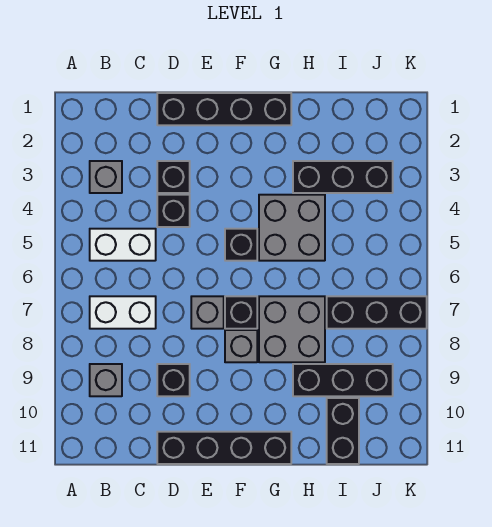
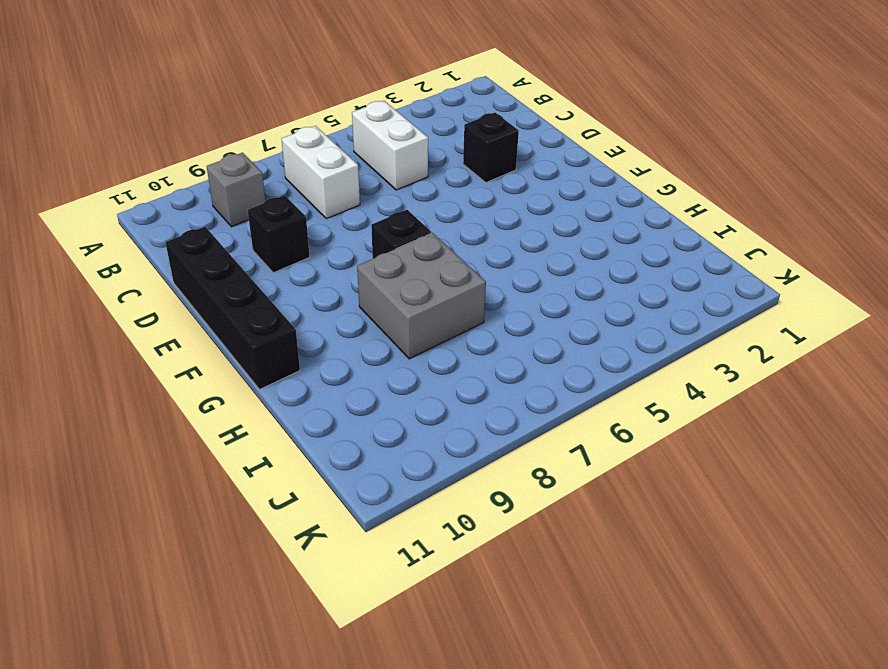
none -> grey brick B3 level 1
none -> black brick D1:G1 level 1
none -> black brick D4 level 1

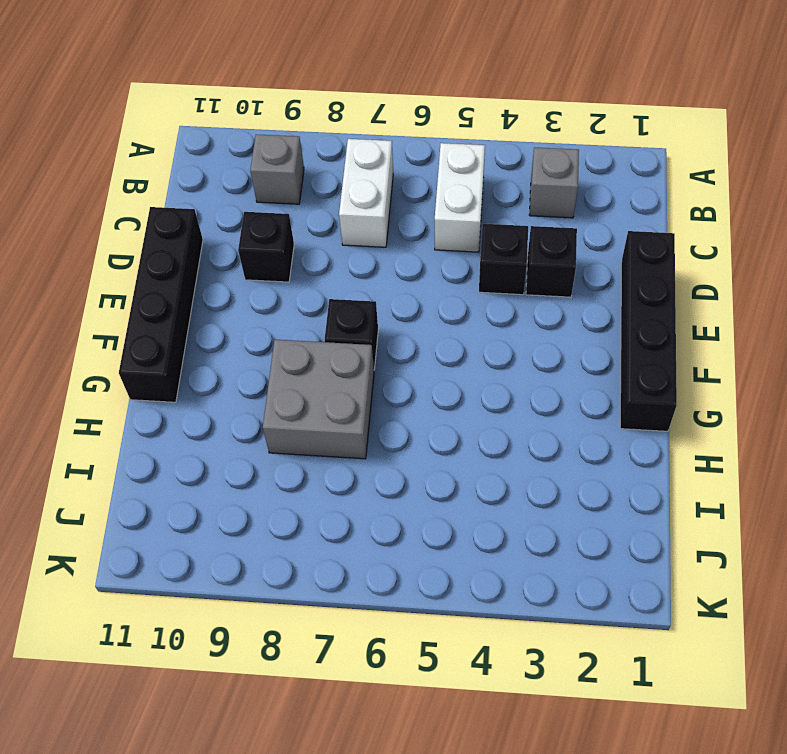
none -> grey brick E7 level 1
none -> black brick F5 level 1
none -> grey brick F8 level 1

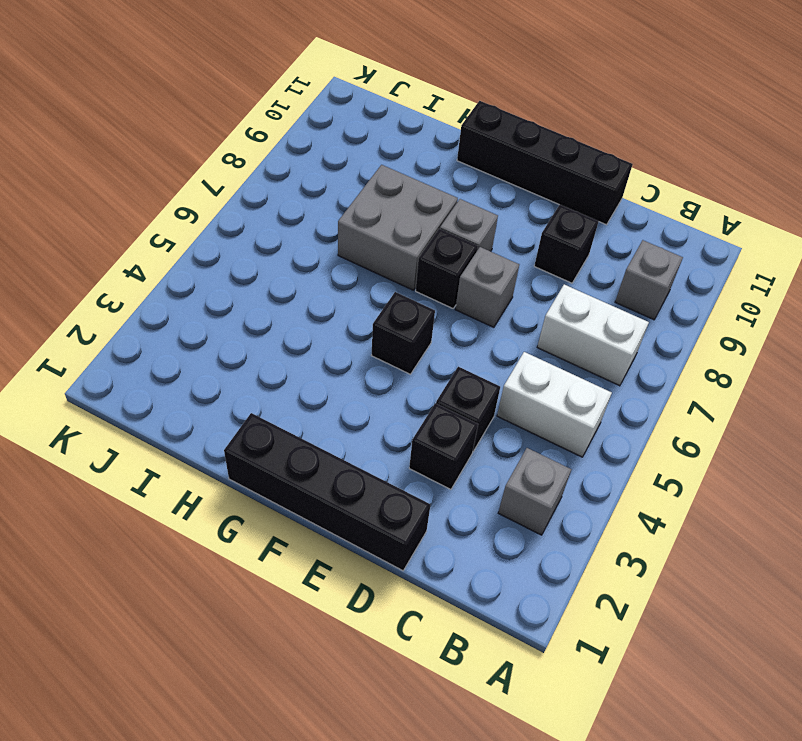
none -> grey brick G4:H5 level 1
none -> black brick H3:J3 level 1
none -> black brick H9:J9 level 1

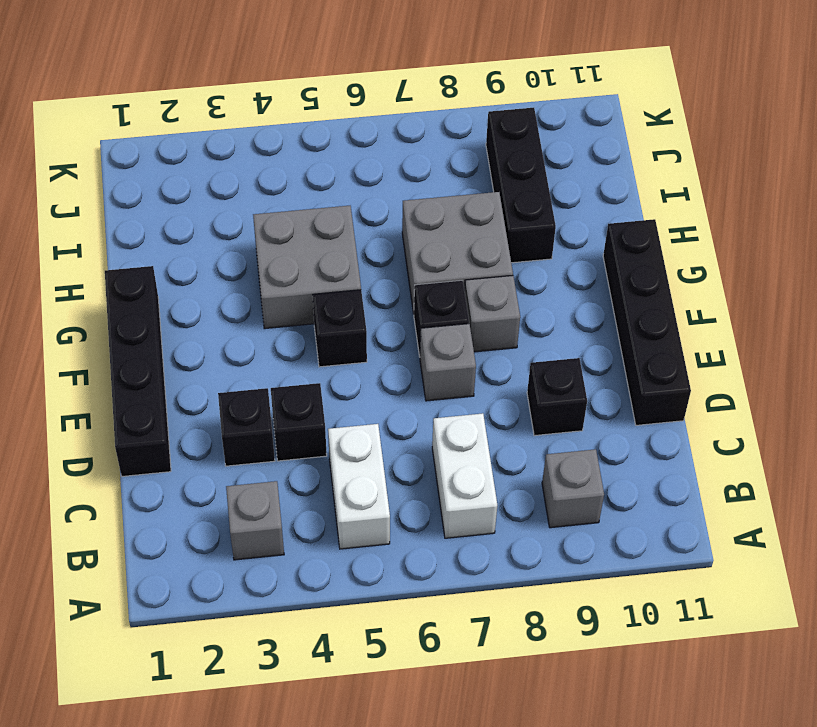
none -> black brick H3:J3 level 1
none -> black brick I7:K7 level 1
none -> black brick I10:I11 level 1

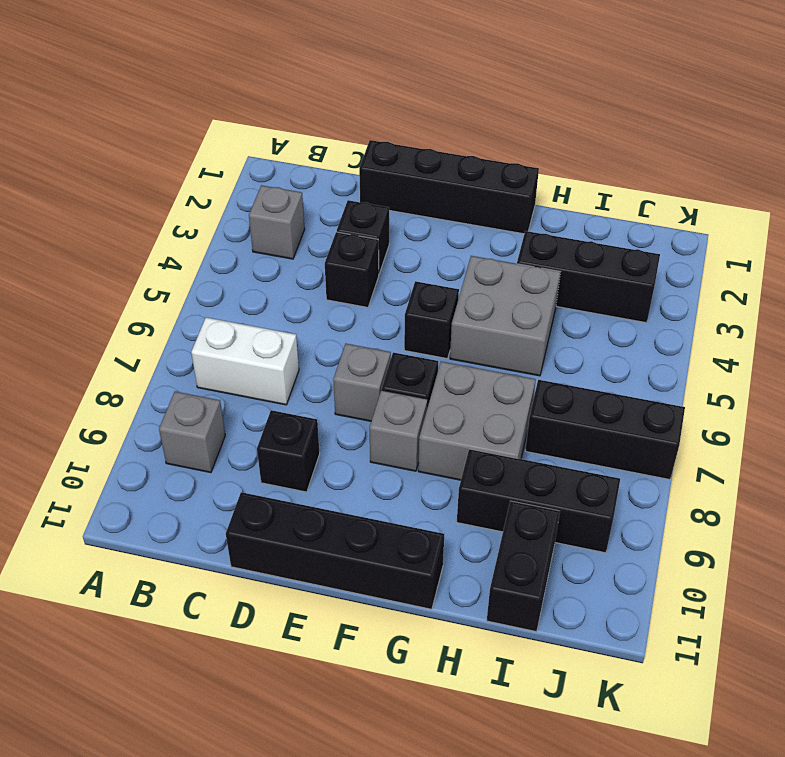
none -> white brick B5:C5 level 1

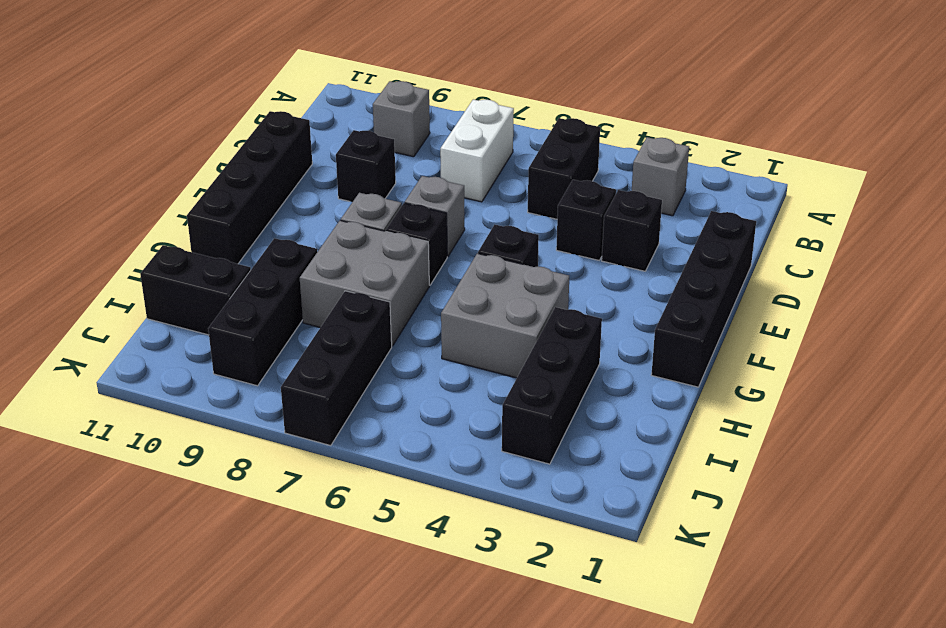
black brick B5:C5 level 1 -> white brick B5:C5 level 1

